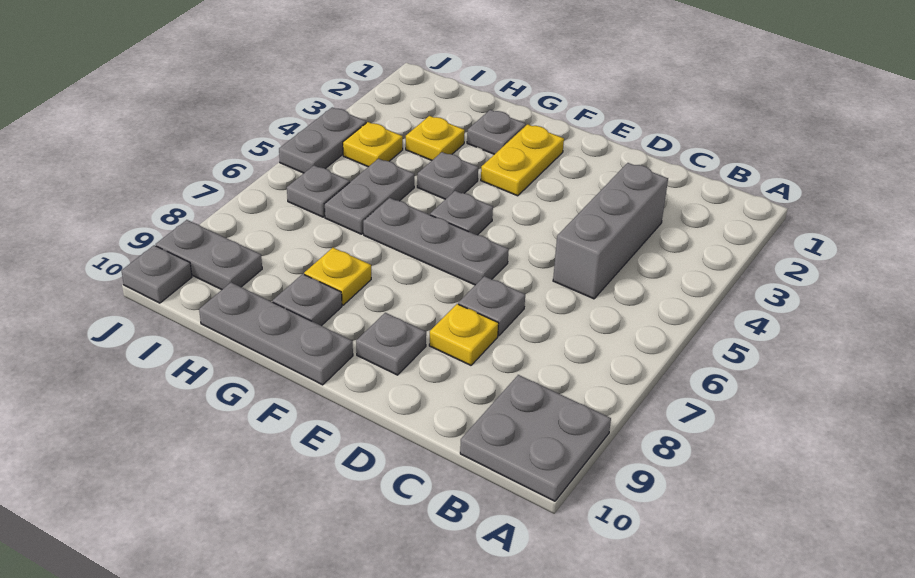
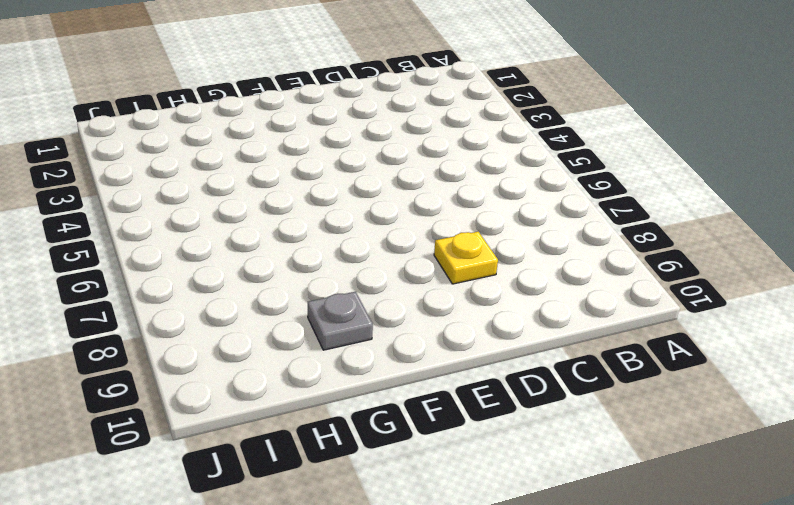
none -> grey plate A9:B10 level 1
none -> grey brick C3:C5 level 1
none -> grey plate D7 level 1

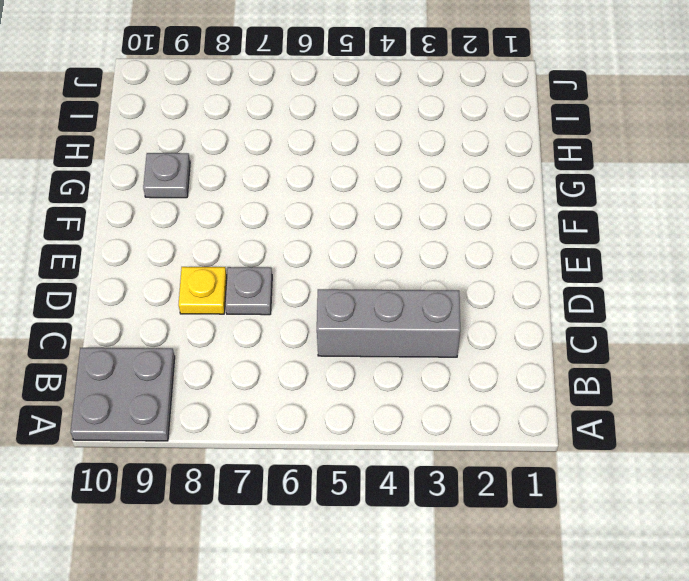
none -> grey plate E6:G6 level 1
none -> grey plate E9 level 1
none -> yellow plate F2:F3 level 1

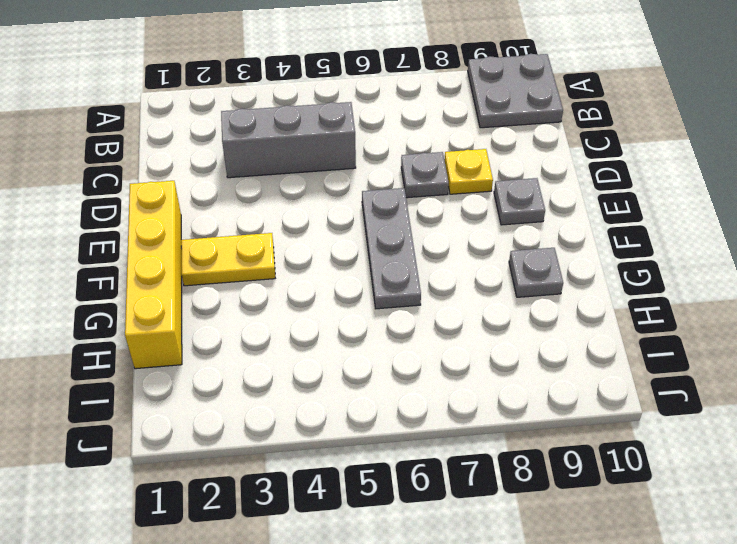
yellow brick E1:H1 level 1 -> none
none -> grey plate F5 level 1
none -> grey plate F10:H10 level 1
none -> grey plate G2 level 1

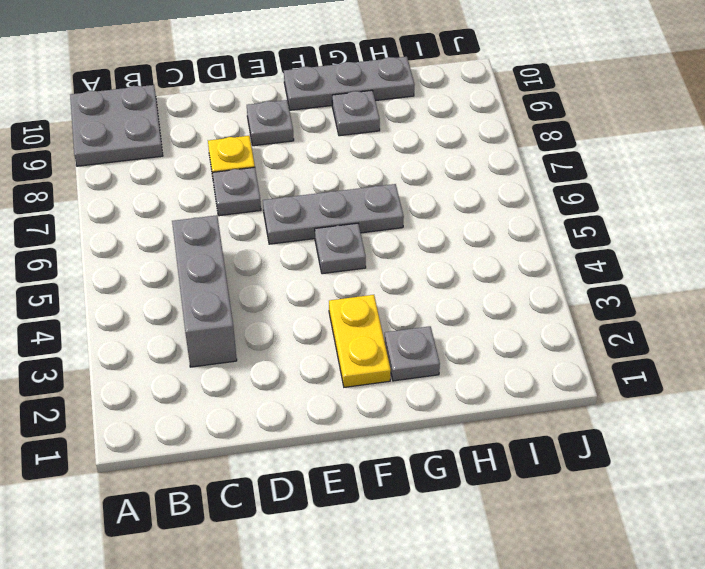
none -> grey plate G4 level 1
none -> yellow plate G8 level 1
none -> yellow plate H3 level 1

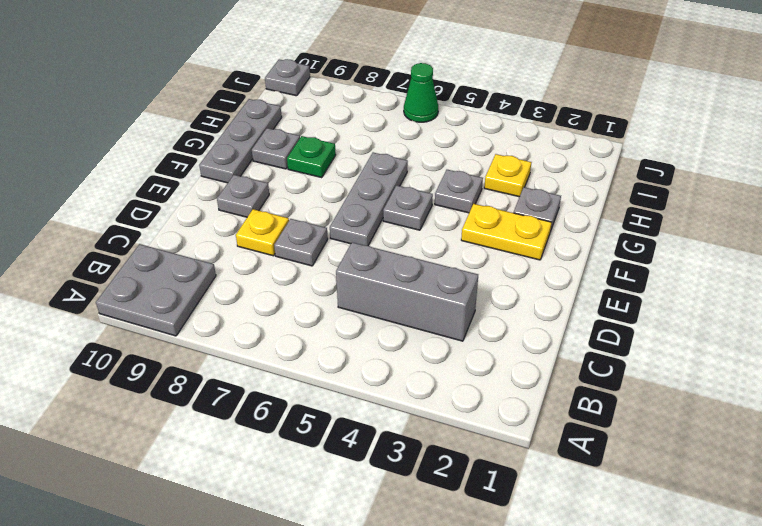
green plate G8 level 1 -> yellow plate G8 level 1
green cone J6 level 1 -> none
none -> grey plate H5:H6 level 1
none -> yellow plate I4 level 1
none -> grey plate I6 level 1

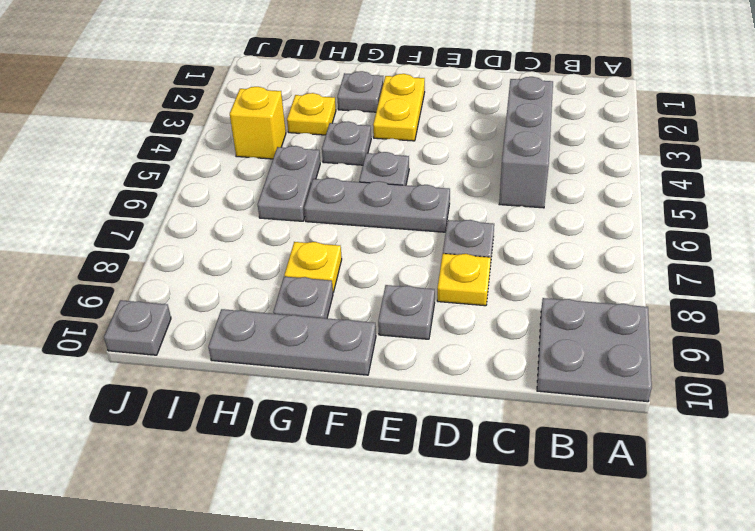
yellow brick I4 level 1 -> yellow plate I4 level 1
none -> grey plate I6 level 1
none -> grey plate I9:J9 level 1
none -> grey plate J4:J5 level 1

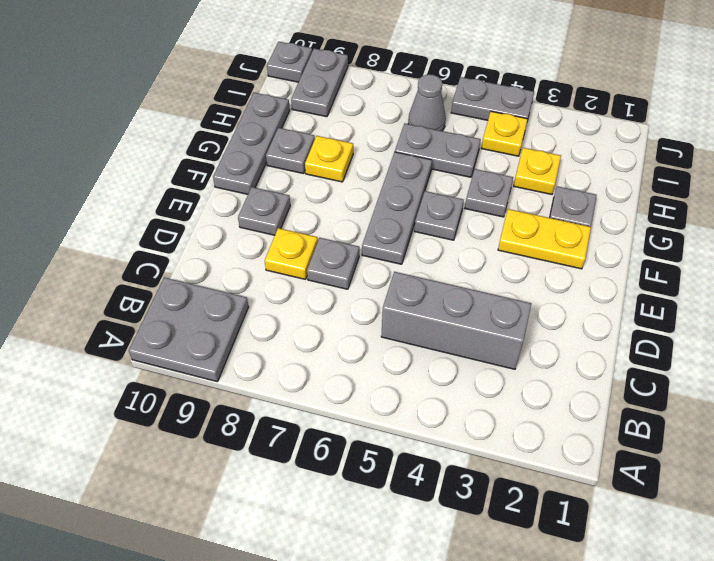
grey cone I6 level 1 -> grey plate I6 level 1

